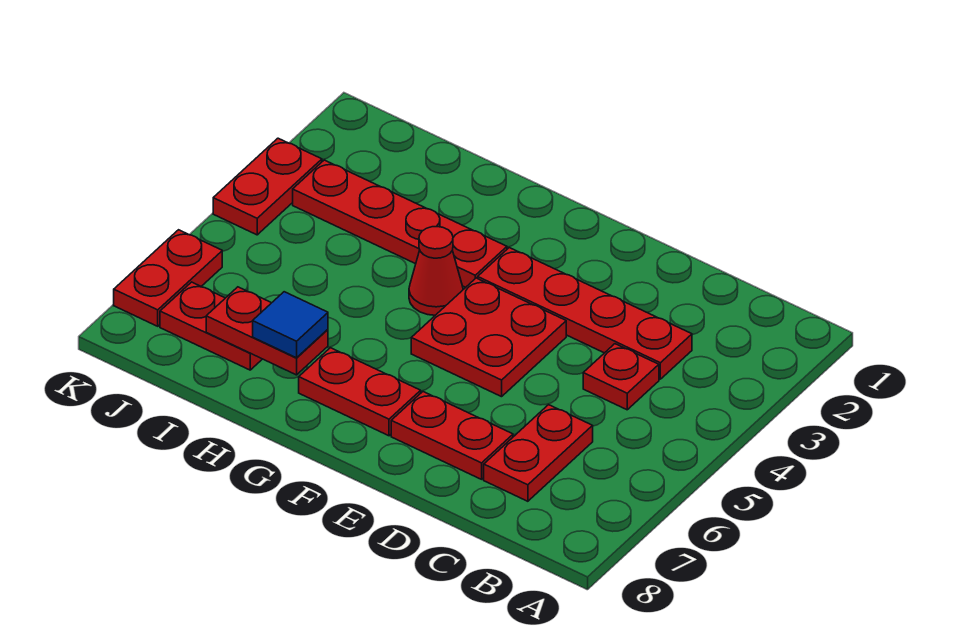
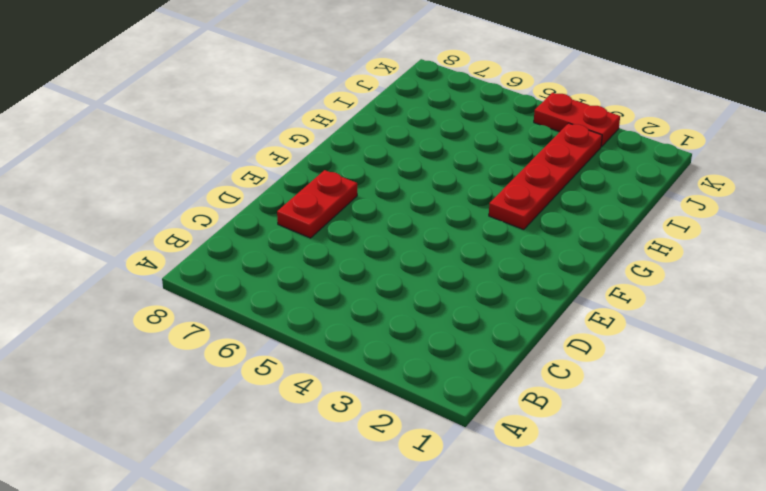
none -> red plate C3:F3 level 1
none -> red plate C4 level 1
none -> red plate C6:C7 level 1

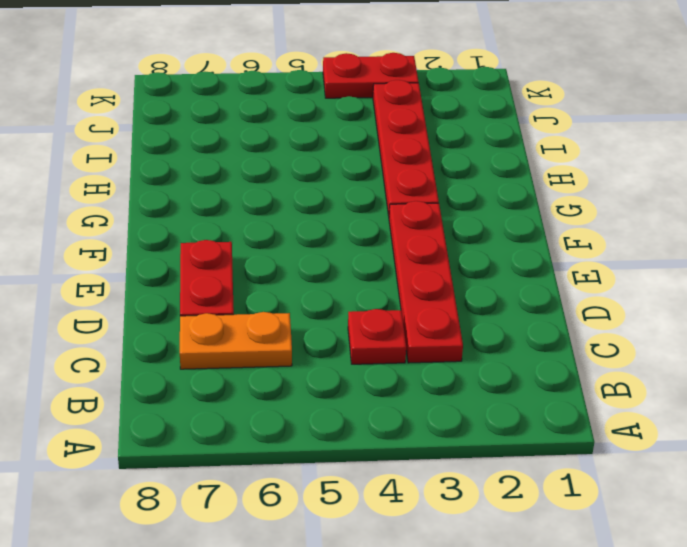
orange plate C6:C7 level 1 -> red plate C6:C7 level 1
none -> red plate E4:F5 level 1
none -> red plate F7:G7 level 1
none -> red cone G4 level 1

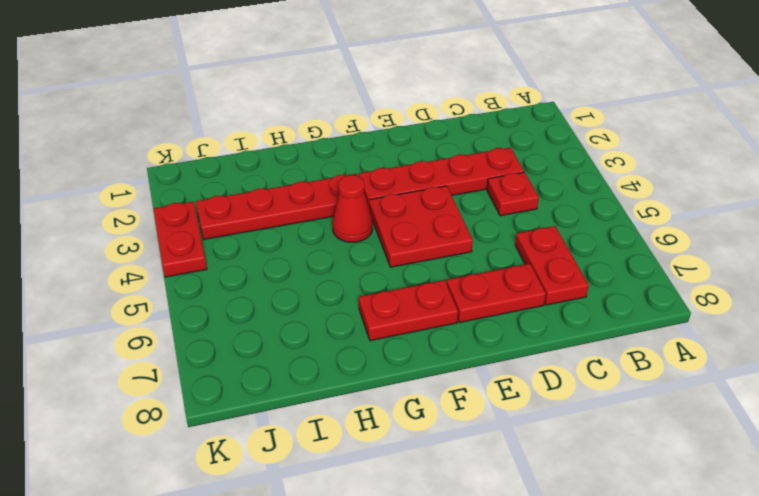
none -> red plate I7:J7 level 1
none -> red plate K6:K7 level 1
none -> red plate H7:I7 level 2

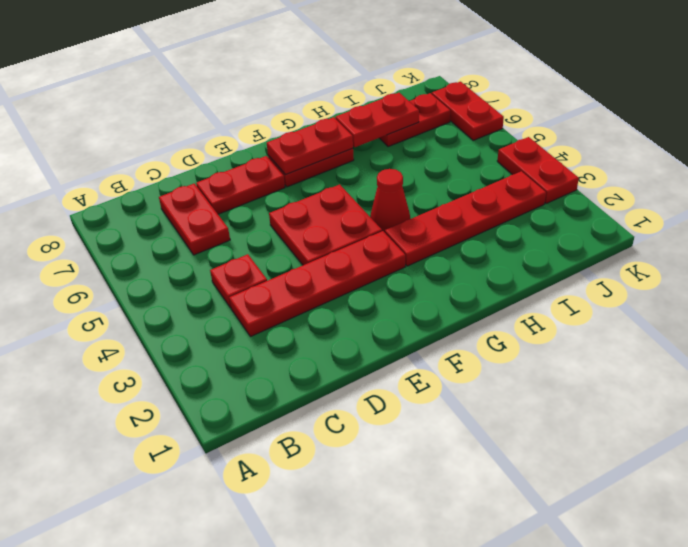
red plate F7:G7 level 2 -> none
none -> blue tile H7 level 3

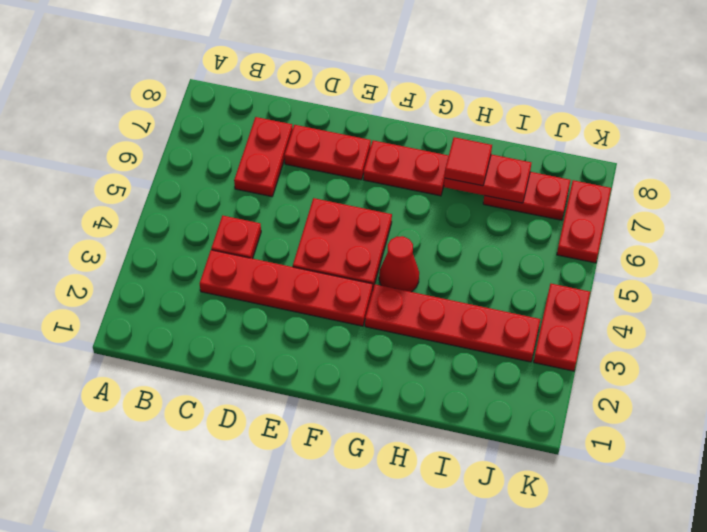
red tile H7 level 3 -> blue tile H7 level 3

